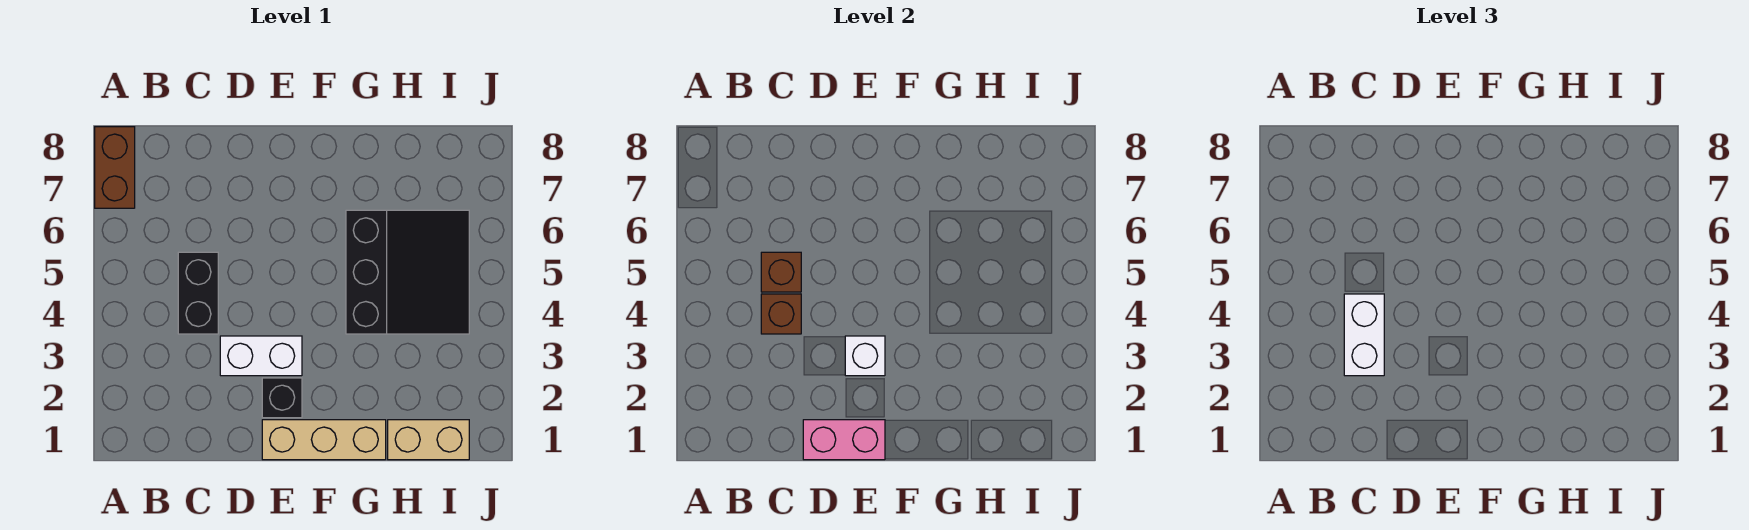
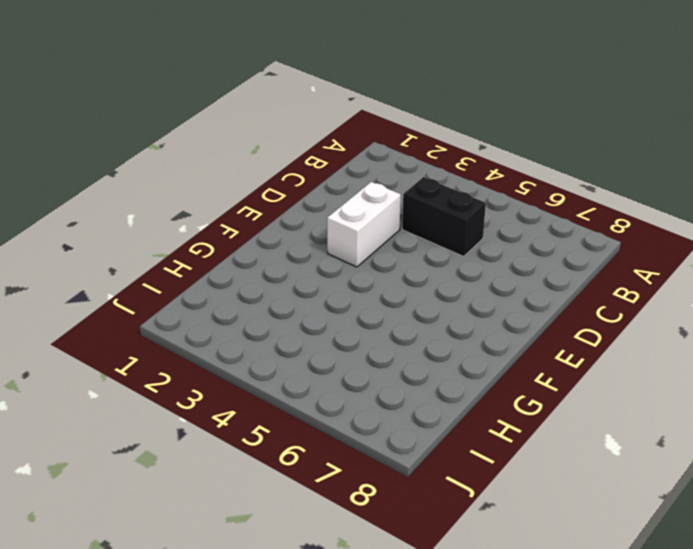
none -> brown brick A7:A8 level 1
none -> tan brick E1:G1 level 1
none -> black brick E2 level 1

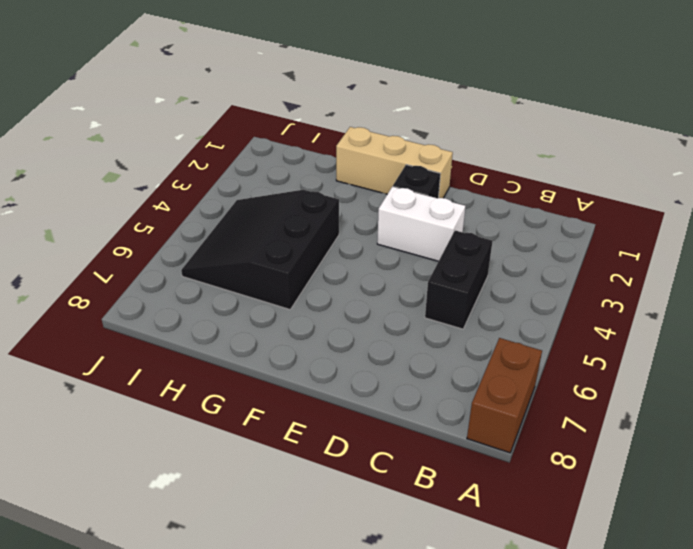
none -> tan brick H1:I1 level 1
none -> brown brick C4 level 2
none -> brown brick C5 level 2

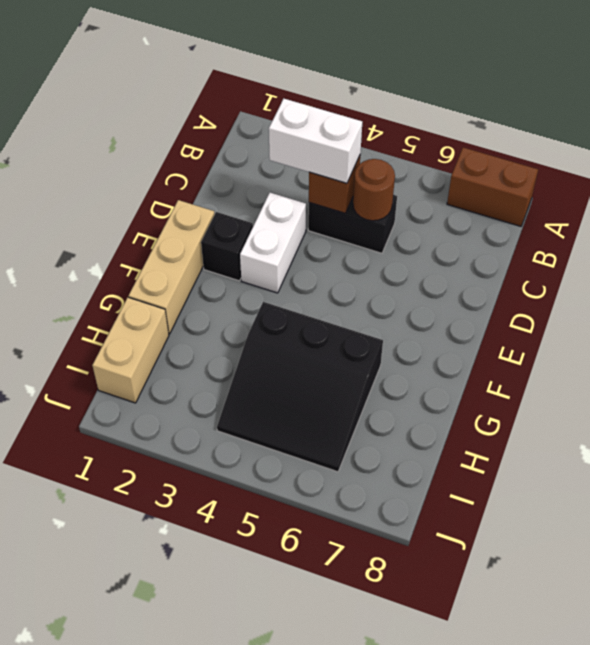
brown round brick C5 level 2 -> brown brick C5 level 2
none -> pink brick D1:E1 level 2
none -> white brick E3 level 2

